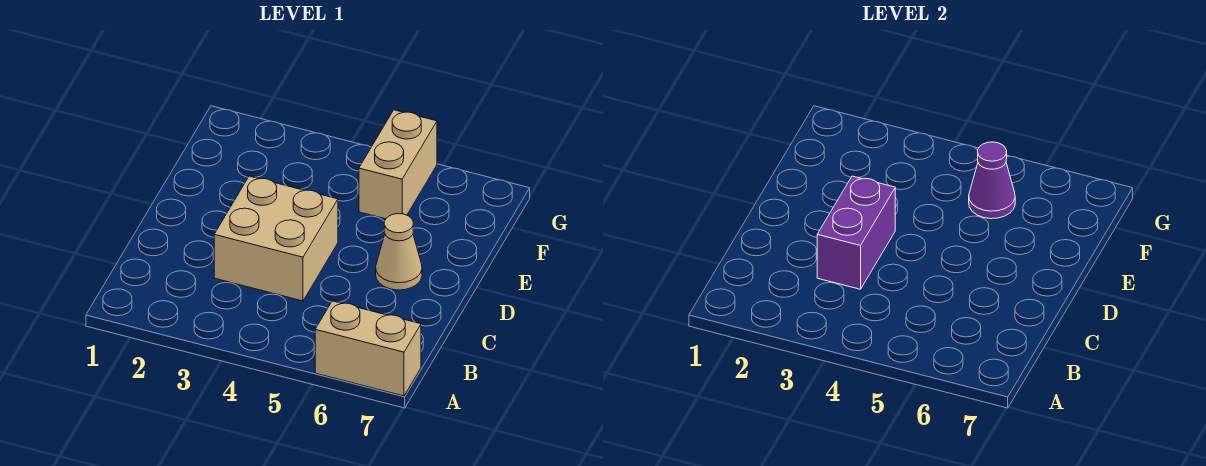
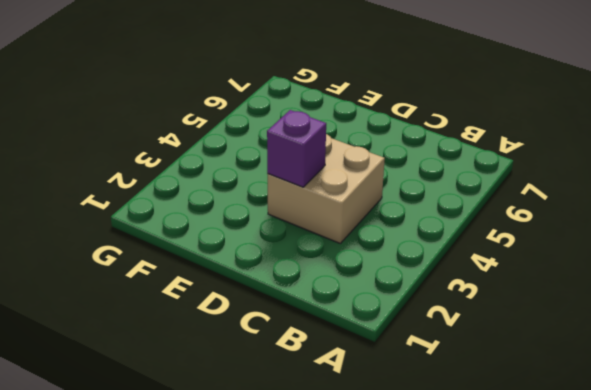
purple brick D3 level 2 -> purple brick C3:D3 level 2
none -> tan brick A6:A7 level 1
none -> tan cone D6 level 1

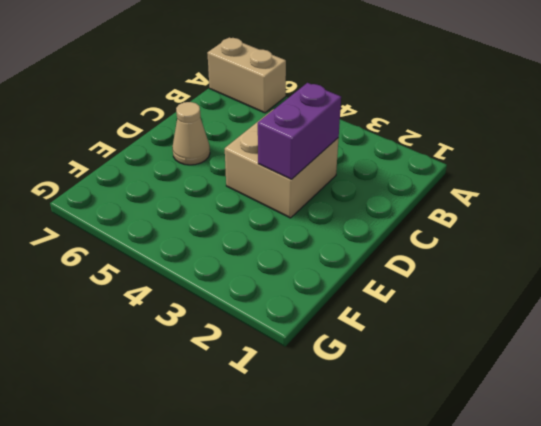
none -> tan brick F5:G5 level 1
none -> purple cone F5 level 2

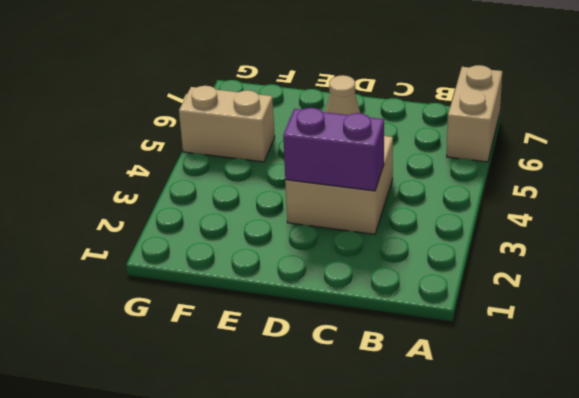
none -> purple cone F5 level 2

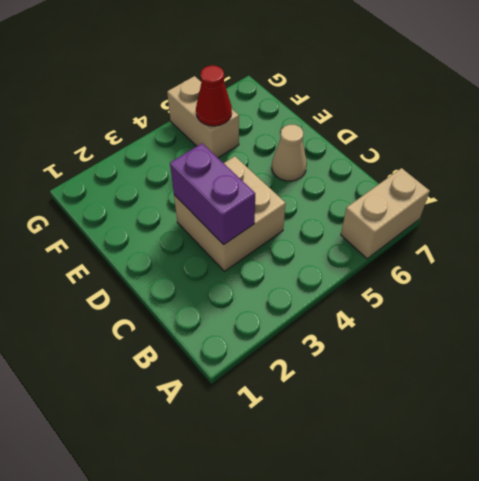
red cone F5 level 2 -> purple cone F5 level 2

